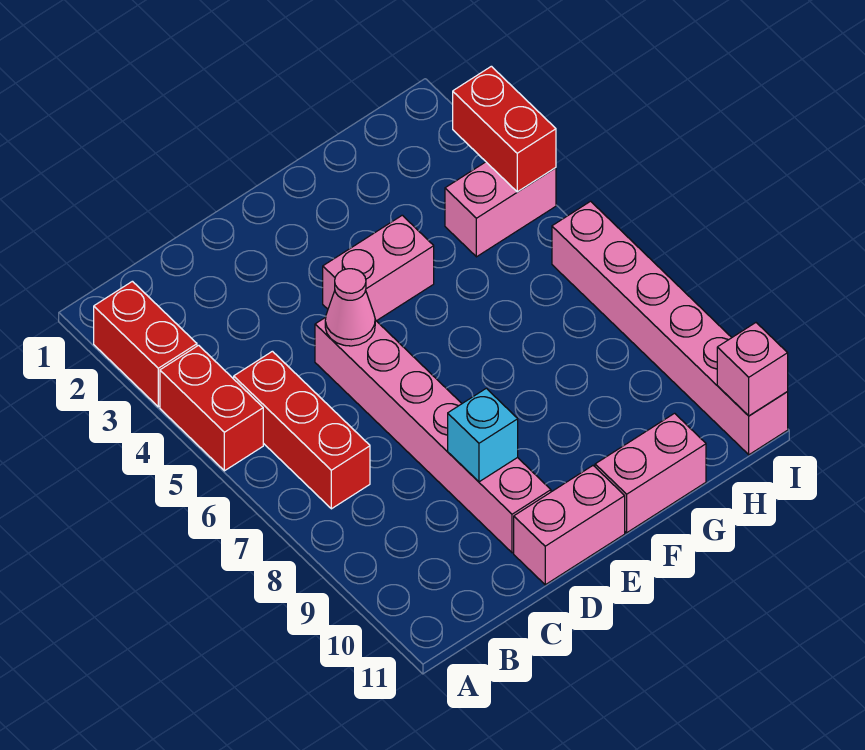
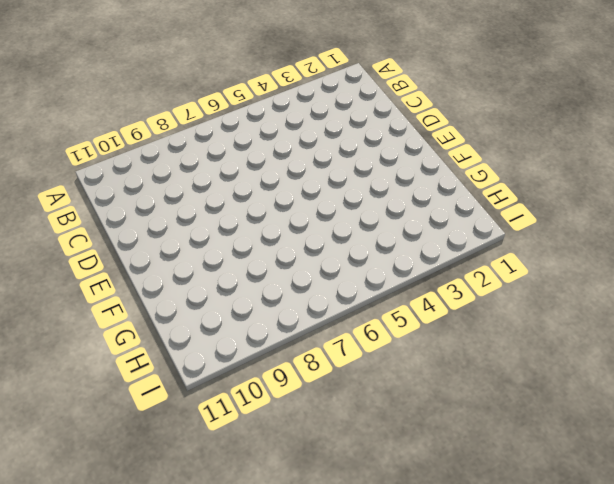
none -> red brick A2:A3 level 1
none -> red brick A4:A5 level 1
none -> red brick B5:B7 level 1

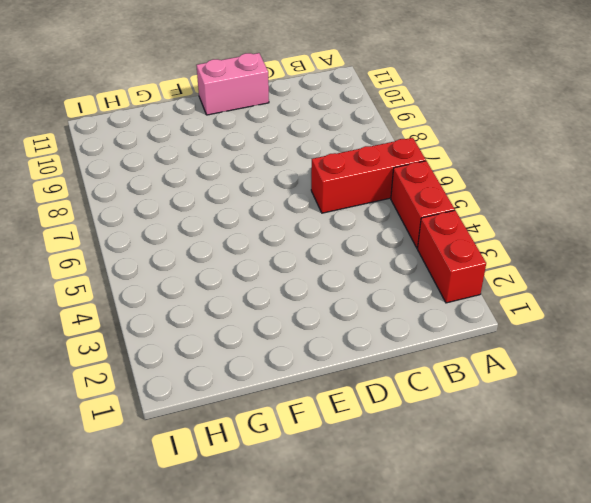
red brick A6:C6 level 1 -> red brick B5:B7 level 1
none -> pink brick D5:D10 level 1
none -> pink brick E4:F4 level 1
none -> pink brick F11:G11 level 1

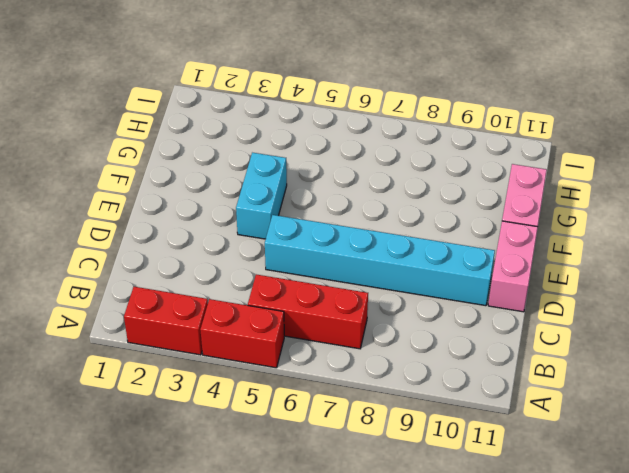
cyan brick D5:D10 level 1 -> pink brick D5:D10 level 1
cyan brick E4:F4 level 1 -> pink brick E4:F4 level 1
none -> pink brick H4:I4 level 1
none -> pink brick I6:I11 level 1
none -> pink cone D5 level 2

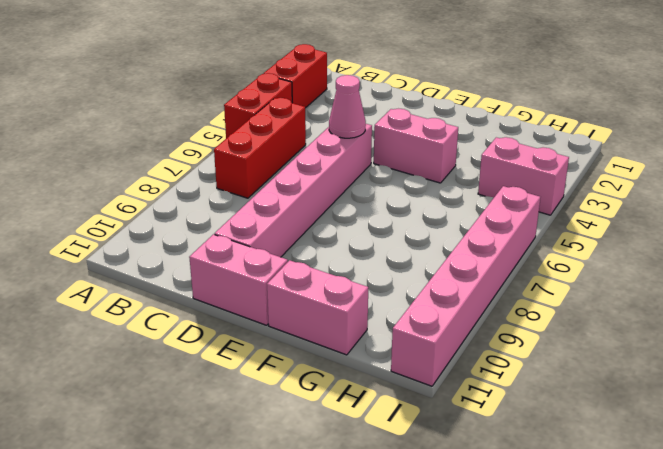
none -> cyan brick D9 level 2
none -> red brick I3:I4 level 2
none -> pink brick I11 level 2

